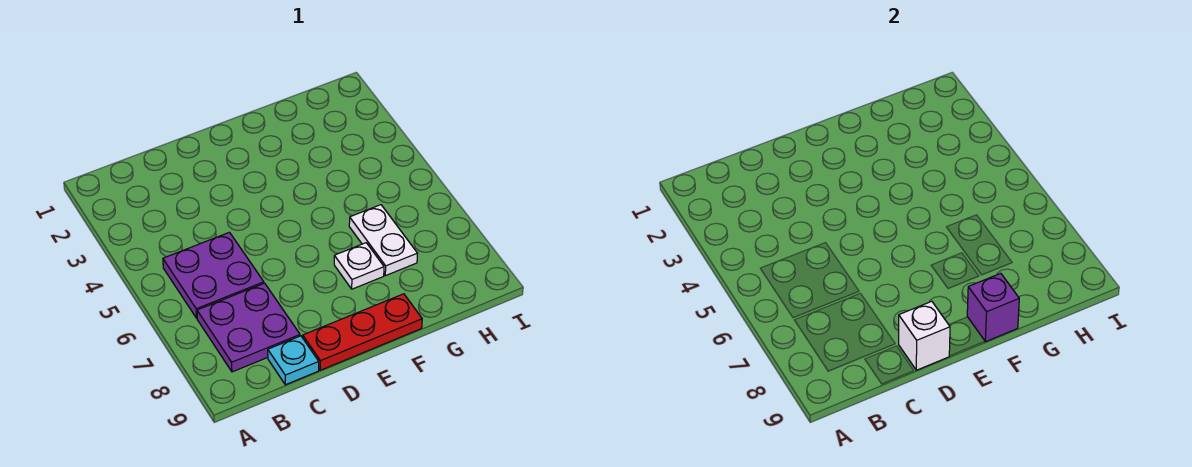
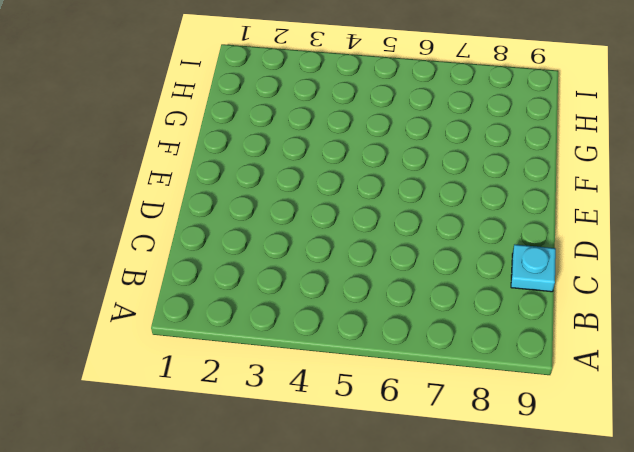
none -> purple plate B5:C6 level 1
none -> purple plate B7:C8 level 1

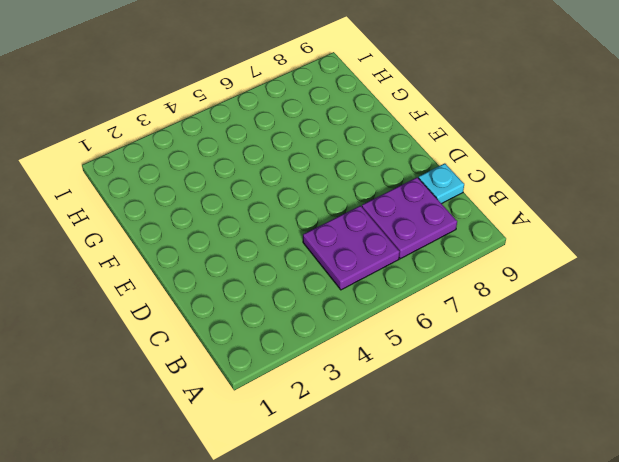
none -> red plate D9:F9 level 1
none -> white plate F7 level 1

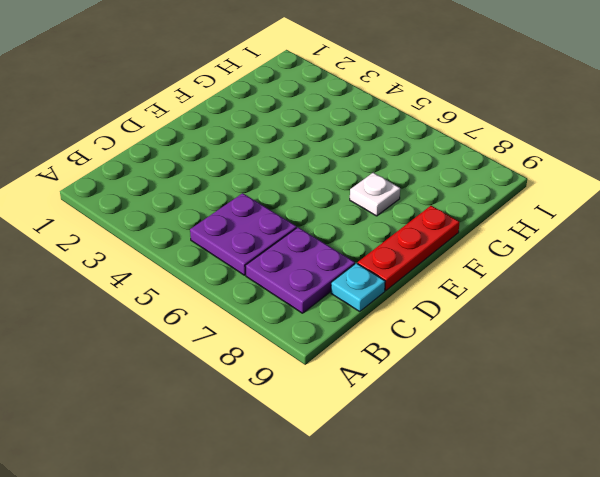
none -> white plate G6:G7 level 1
none -> white brick D9 level 2

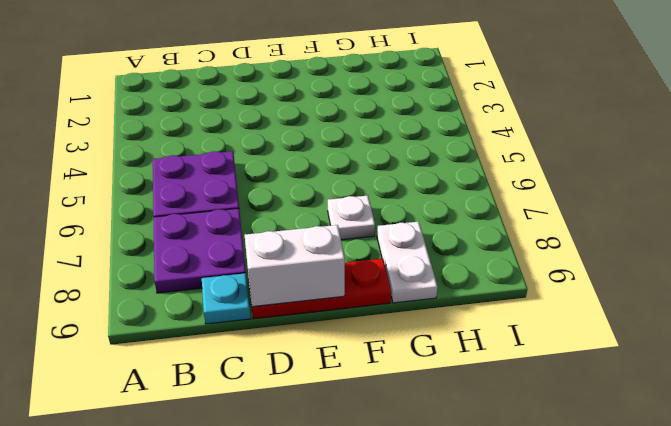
white brick D9:E9 level 2 -> white brick D9 level 2
white plate G8:G9 level 1 -> white plate G6:G7 level 1
none -> purple brick F9 level 2

